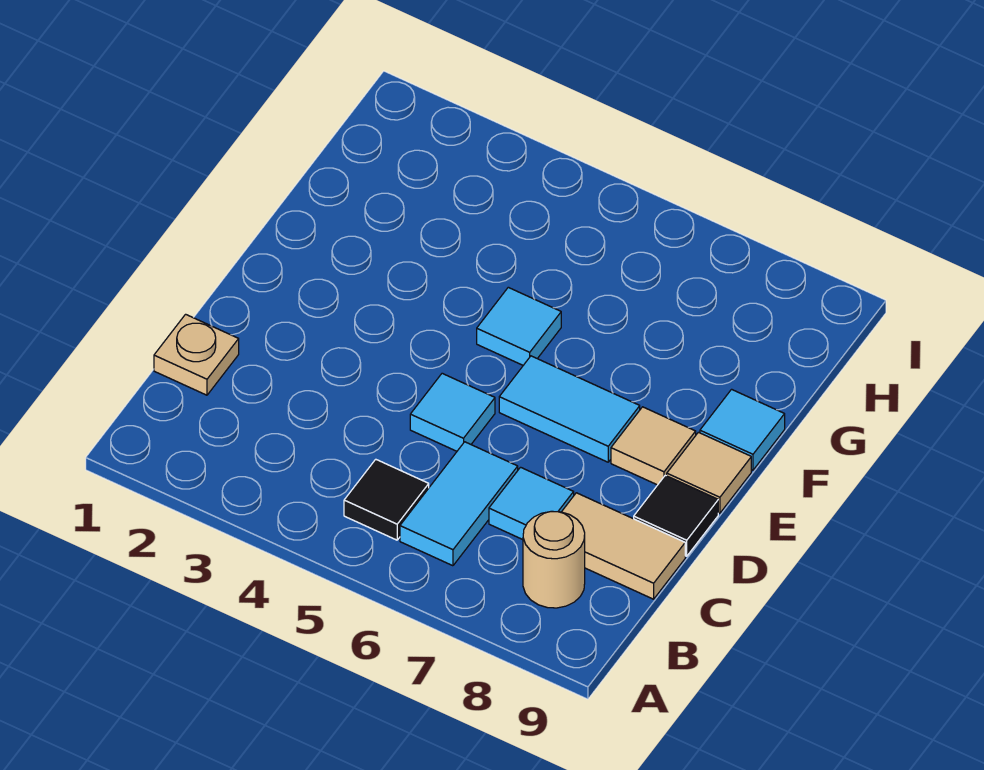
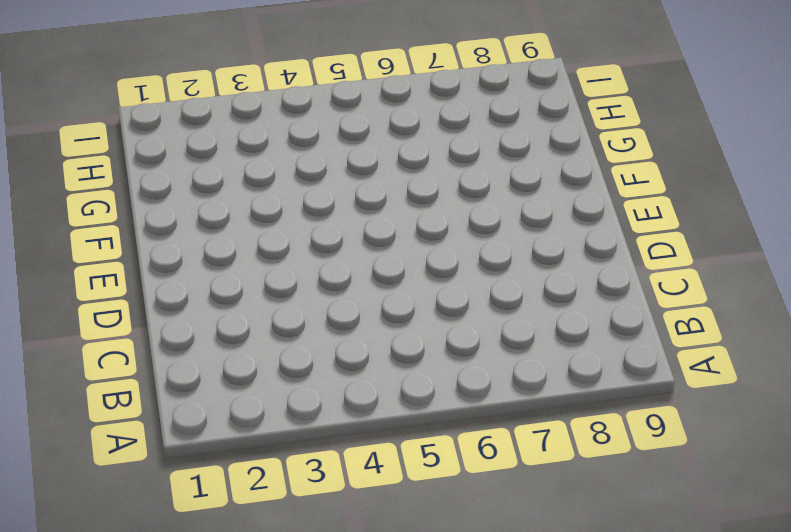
none -> black tile B5 level 1
none -> cyan tile B6:C6 level 1
none -> tan round brick B8 level 1

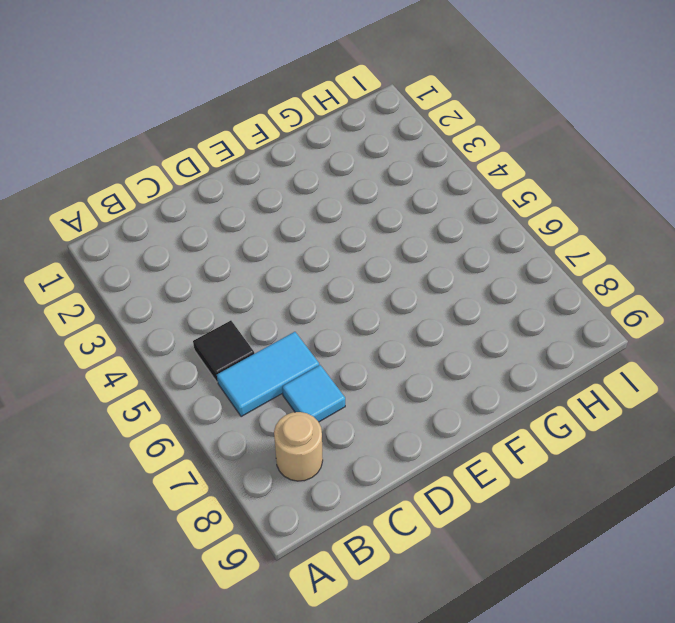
none -> tan plate C1 level 1
none -> tan tile C8:C9 level 1
none -> cyan tile D5 level 1

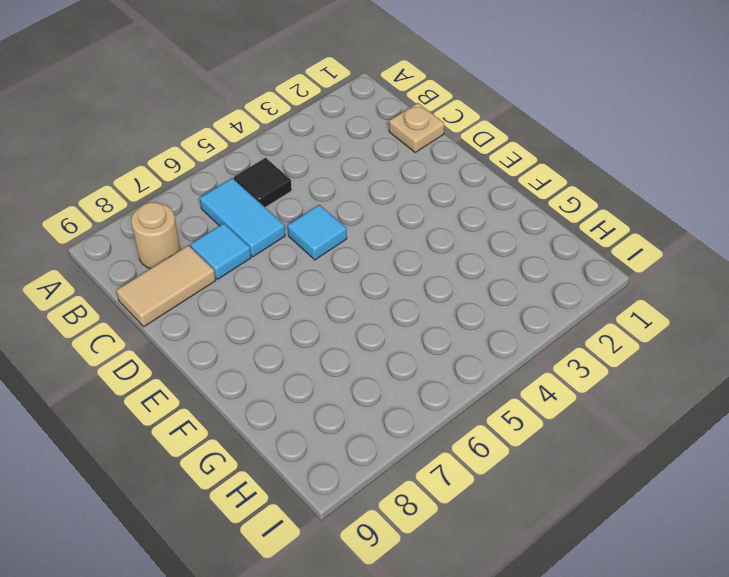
none -> black tile D9 level 1
none -> cyan tile E6:E7 level 1
none -> tan tile E8 level 1

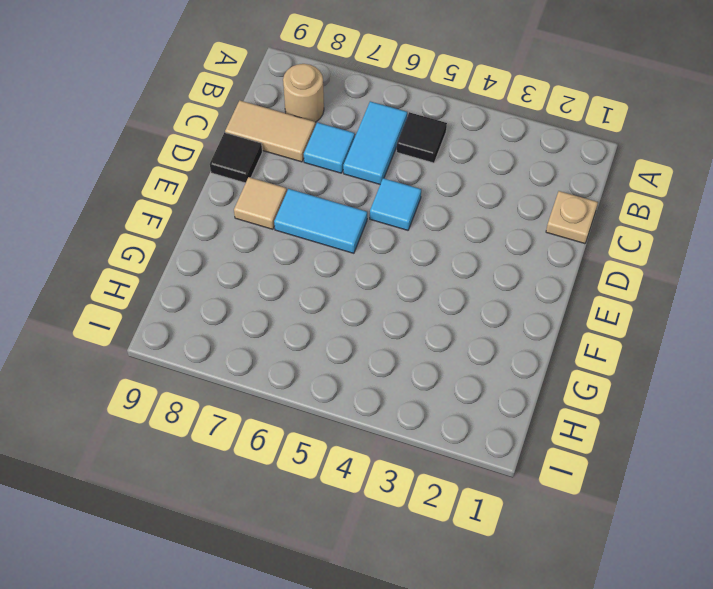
none -> tan tile E9 level 1
none -> cyan tile F5 level 1
none -> cyan tile F9 level 1

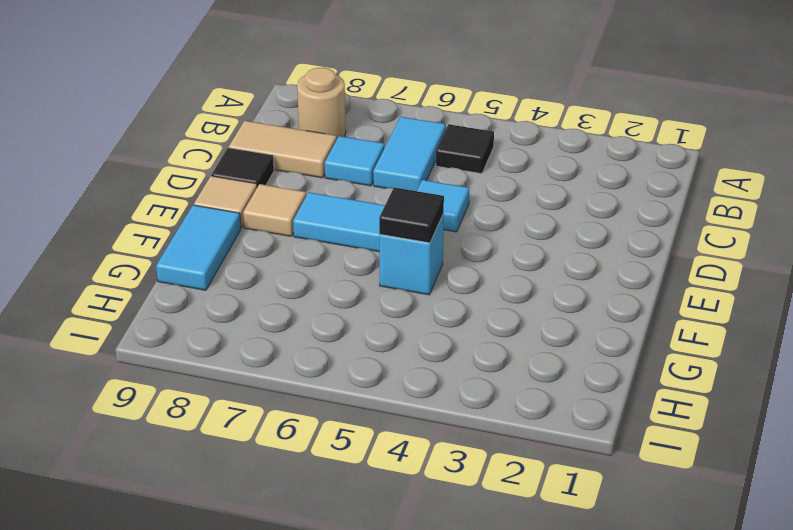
cyan brick F5 level 1 -> cyan tile F5 level 1
black tile F5 level 2 -> none
cyan tile F9:G9 level 1 -> cyan tile F9 level 1
none -> tan plate C1 level 1

